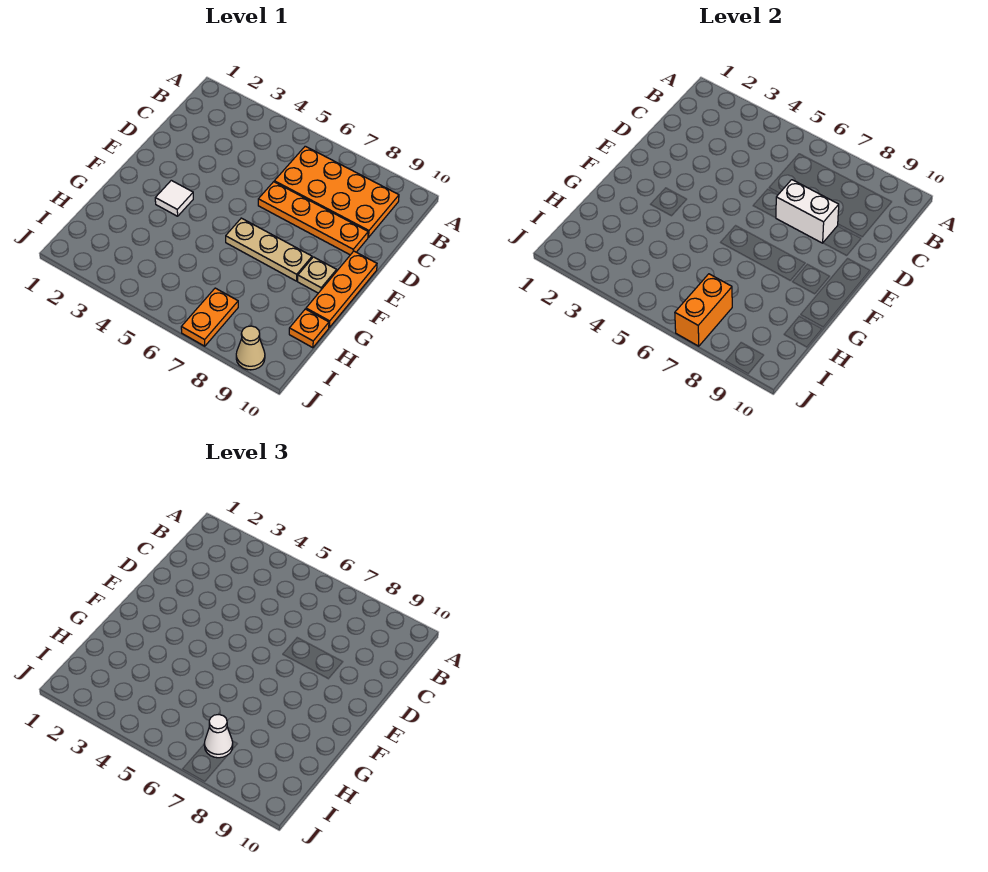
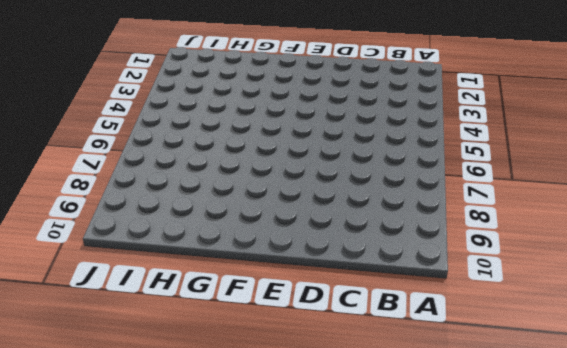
none -> orange plate B6:C9 level 1
none -> orange plate D6:D9 level 1
none -> orange plate E10:G10 level 1

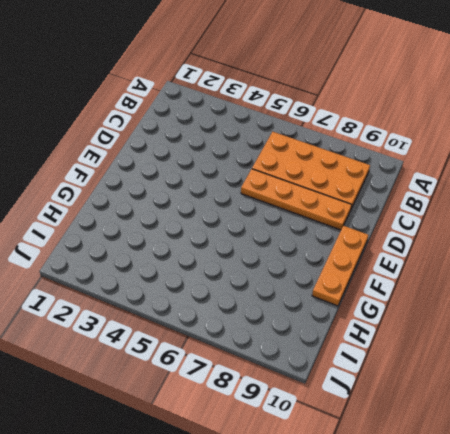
none -> white tile F3 level 1
none -> tan plate F6:F8 level 1
none -> tan plate F9 level 1

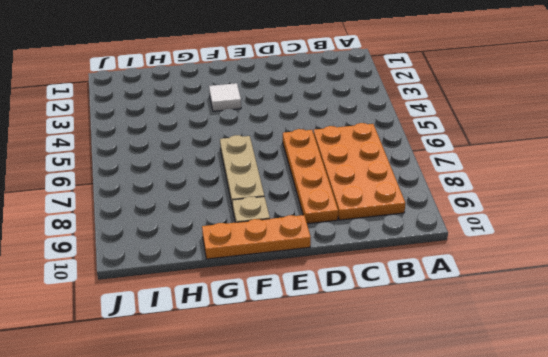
none -> orange plate H10 level 1
none -> orange plate I7:J7 level 1
none -> tan cone J9 level 1

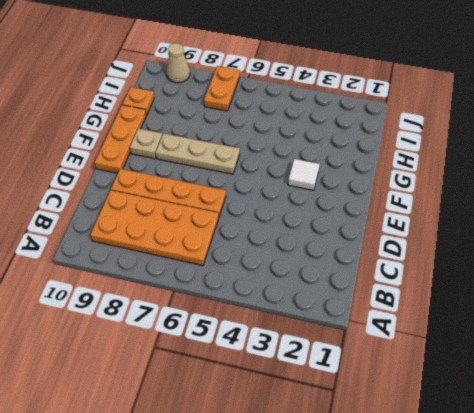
none -> white brick D7:D8 level 2
none -> orange brick I7:J7 level 2
none -> white cone I7 level 3

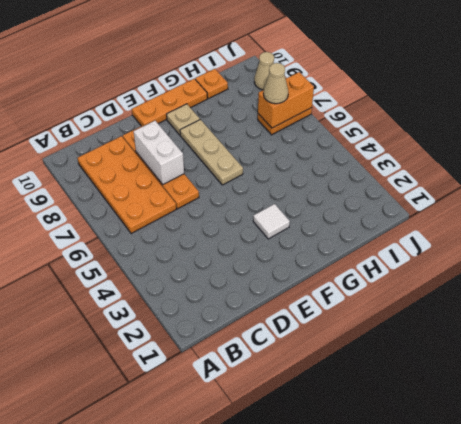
tan cone I7 level 3 -> white cone I7 level 3

